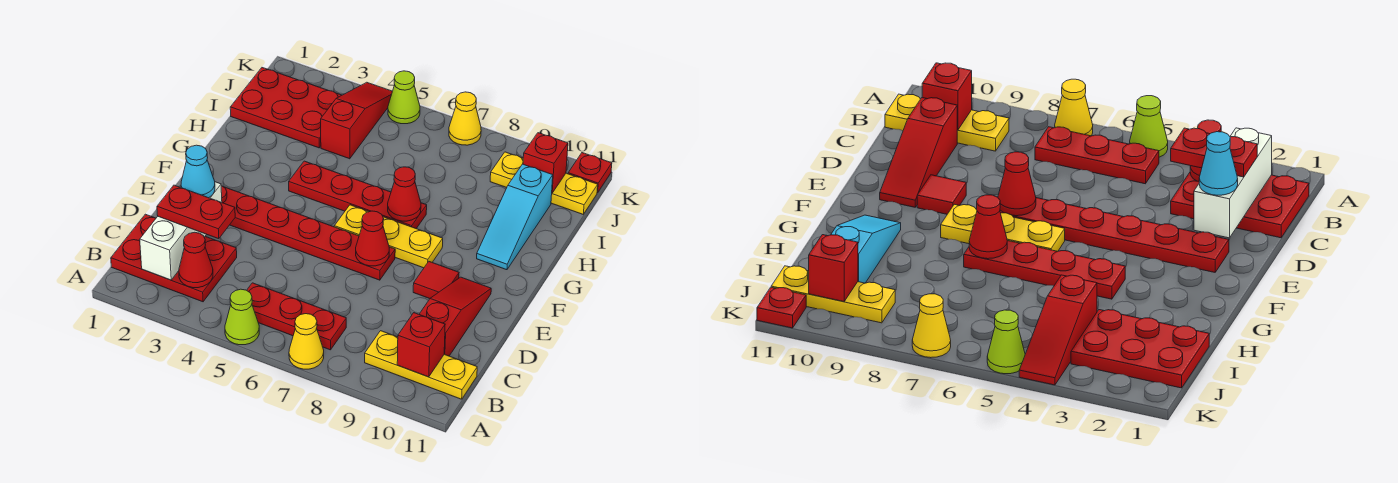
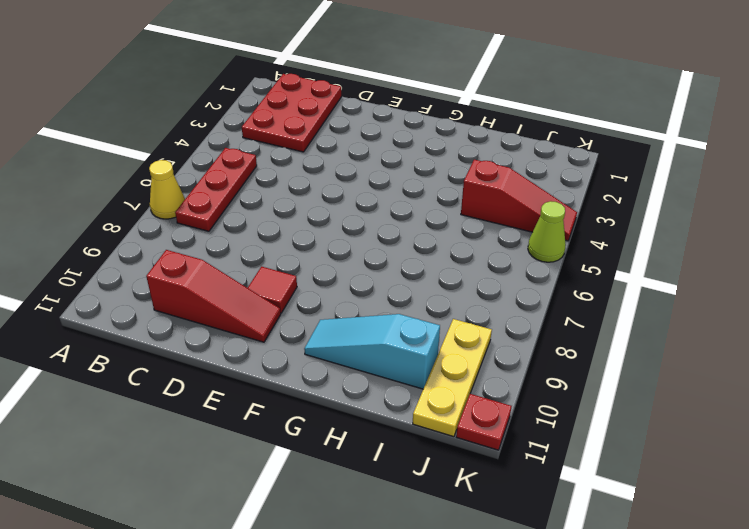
none -> lime cone A5 level 1
none -> yellow plate B9:B11 level 1
none -> red plate E2:E7 level 1

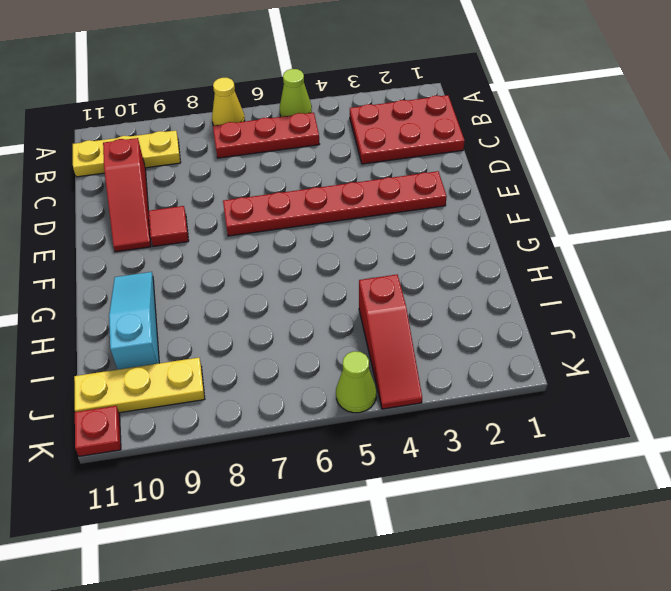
none -> yellow plate F6:F8 level 1
none -> red plate G4:G7 level 1
none -> red plate I1:J3 level 1

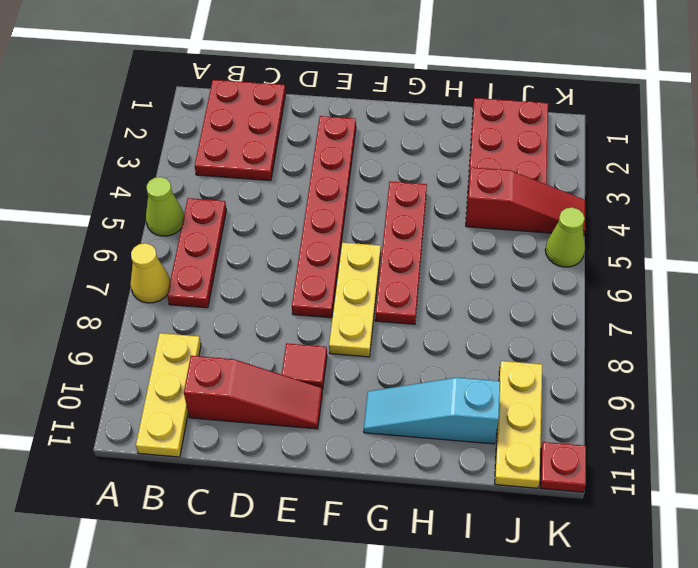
none -> yellow cone K7 level 1
none -> white brick B2:D2 level 2
none -> red cone B3 level 2

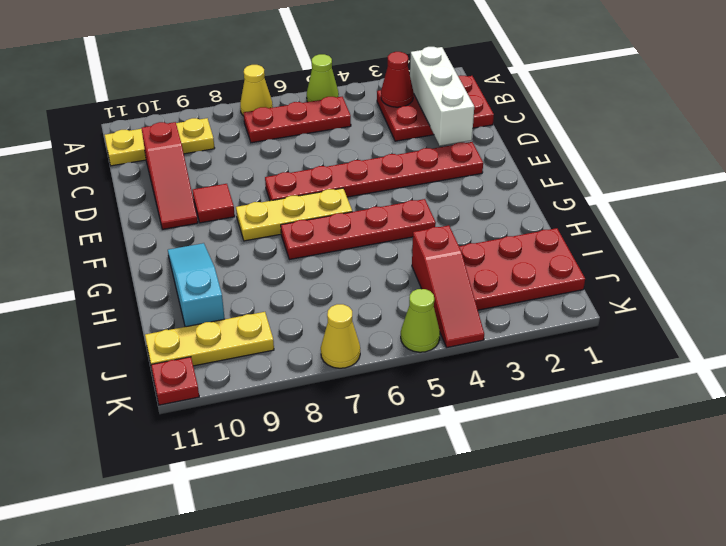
none -> red brick B10 level 2
none -> red cone E7 level 2
none -> red cone G7 level 2

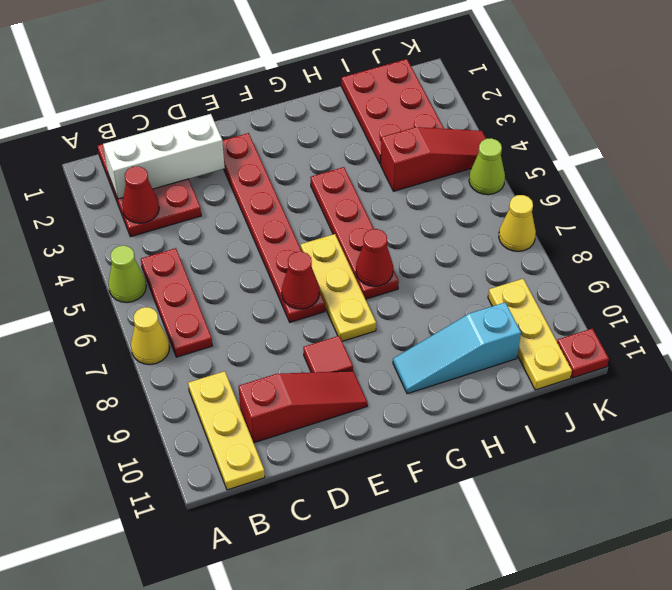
none -> red brick B10 level 2
none -> red brick J10 level 2
none -> red plate C2:C3 level 3

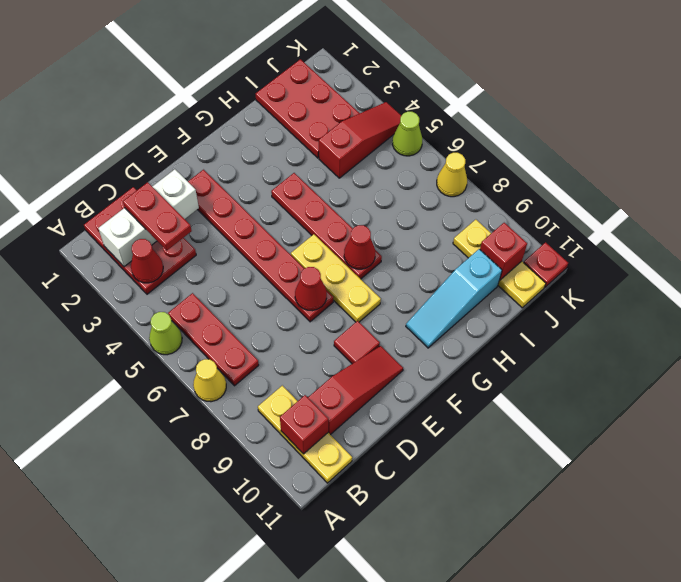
none -> cyan cone D2 level 3

